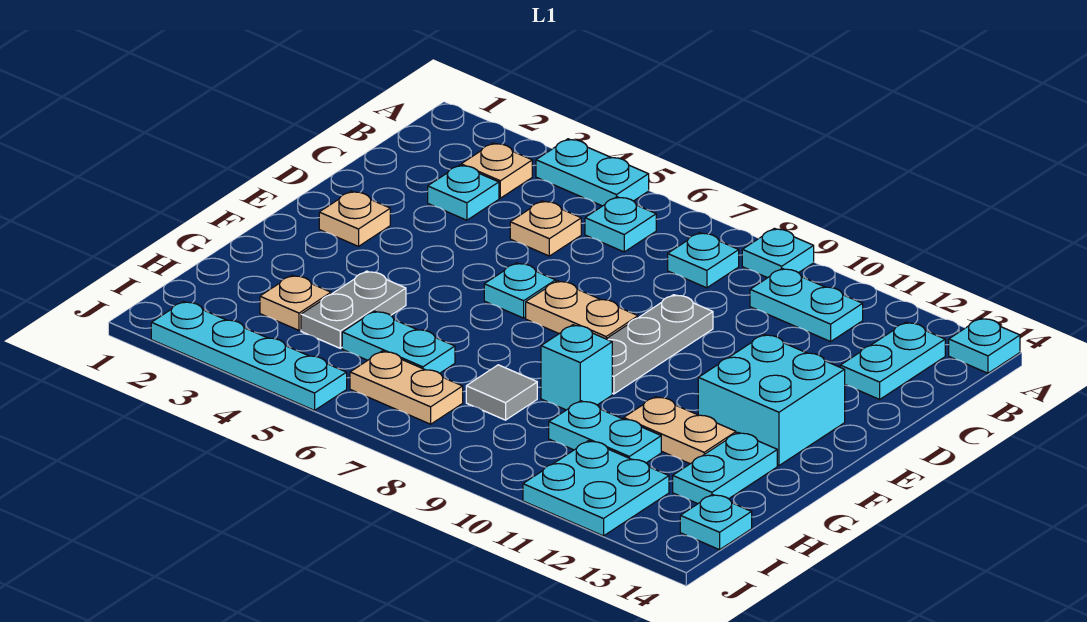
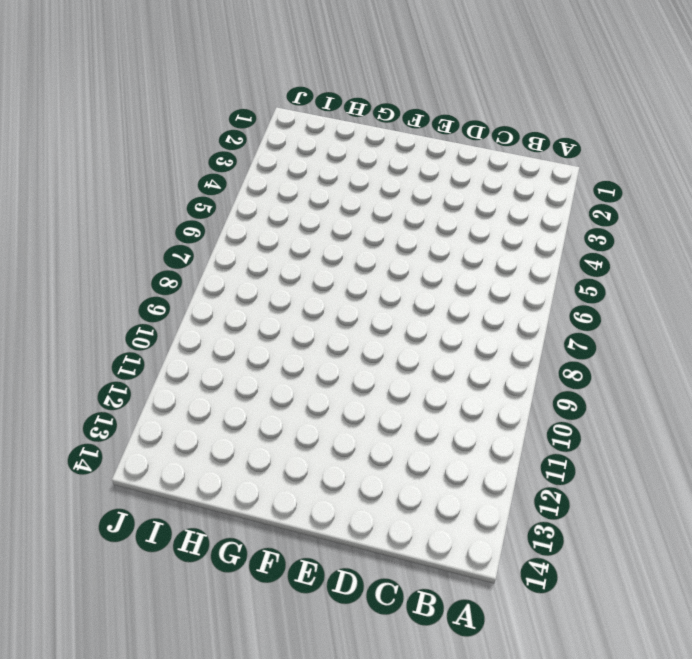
none -> cyan plate A4:A5 level 1
none -> cyan plate A9 level 1
none -> cyan plate A14 level 1

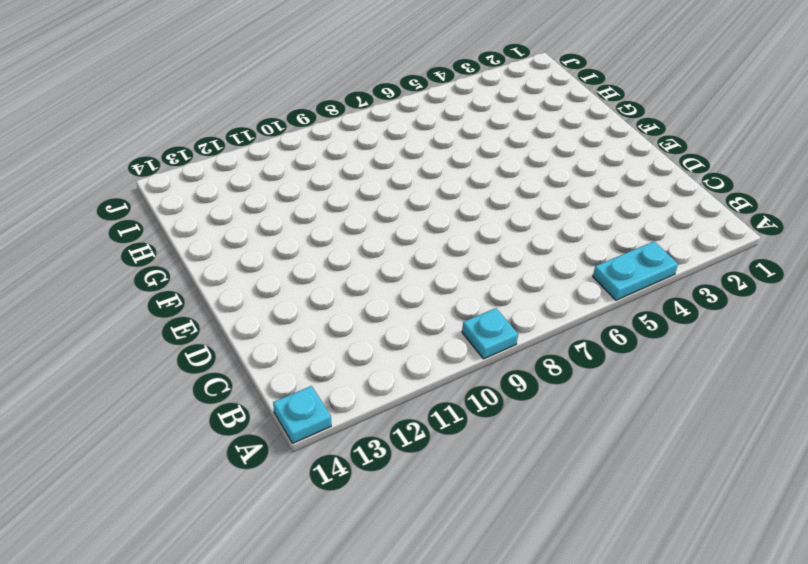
none -> tan plate B3 level 1
none -> cyan plate B6 level 1
none -> cyan plate B8 level 1

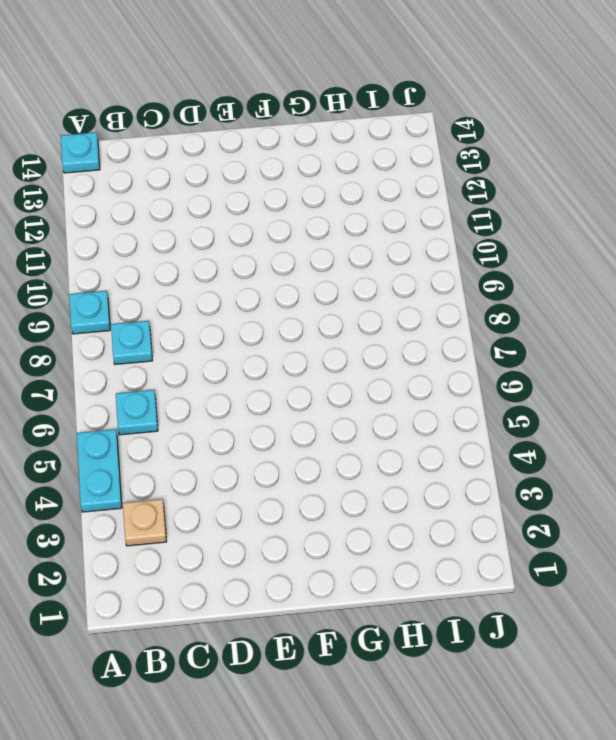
none -> cyan plate B10:B11 level 1
none -> cyan plate B13:C13 level 1
none -> cyan plate C3 level 1

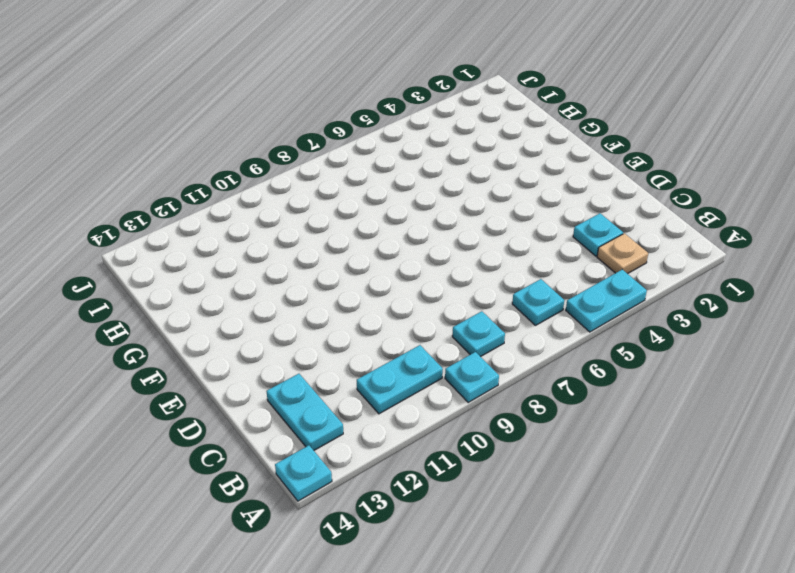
none -> tan plate C5 level 1
none -> grey plate D9:F9 level 1
none -> tan plate E2 level 1

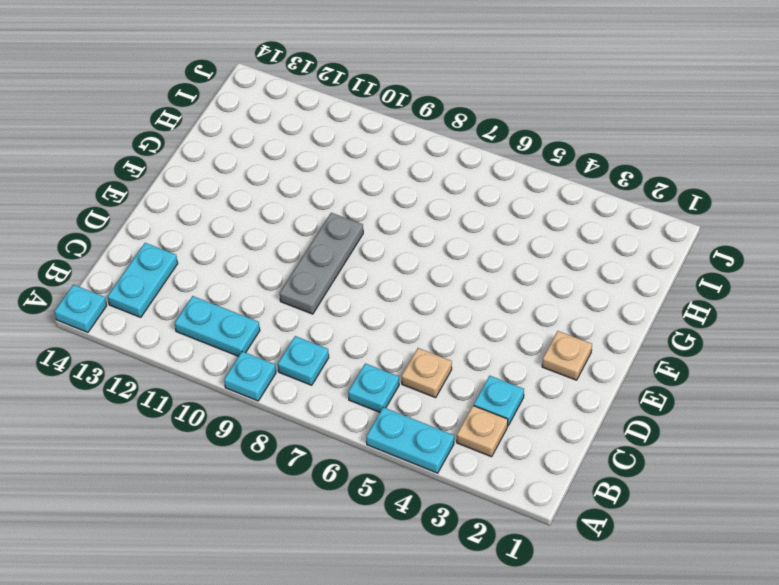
none -> cyan plate E6 level 1
none -> tan plate E7:E8 level 1
none -> cyan brick E12:F13 level 1

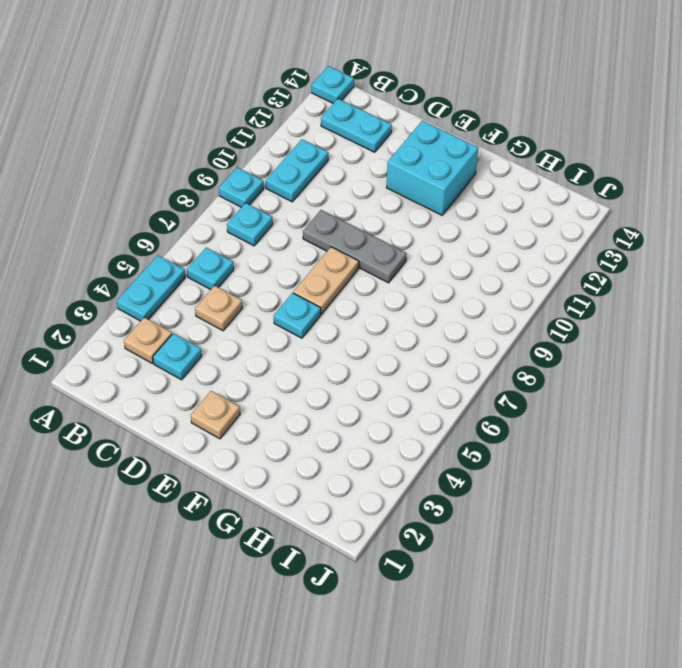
none -> grey plate G4:H4 level 1
none -> cyan brick G9 level 1
none -> tan plate G11:G12 level 1

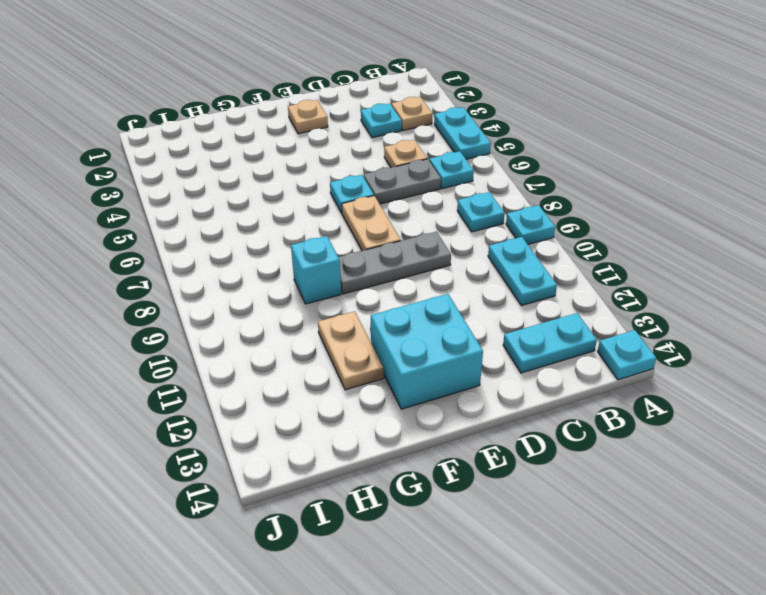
grey plate C6:D6 level 1 -> grey plate G4:H4 level 1
none -> cyan plate G13:H13 level 1
none -> tan plate H3 level 1
none -> cyan plate H5:H6 level 1

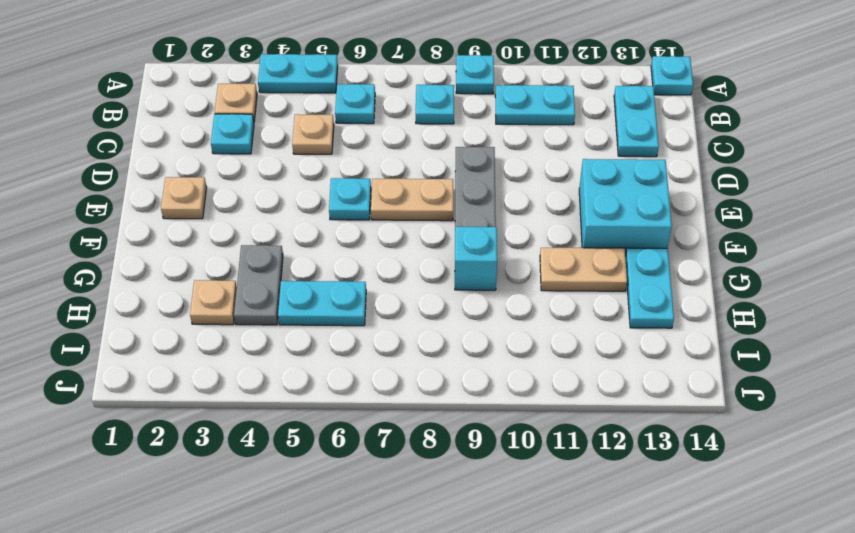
none -> grey tile H8 level 1
none -> cyan plate H10:H11 level 1
none -> tan plate I6:I7 level 1

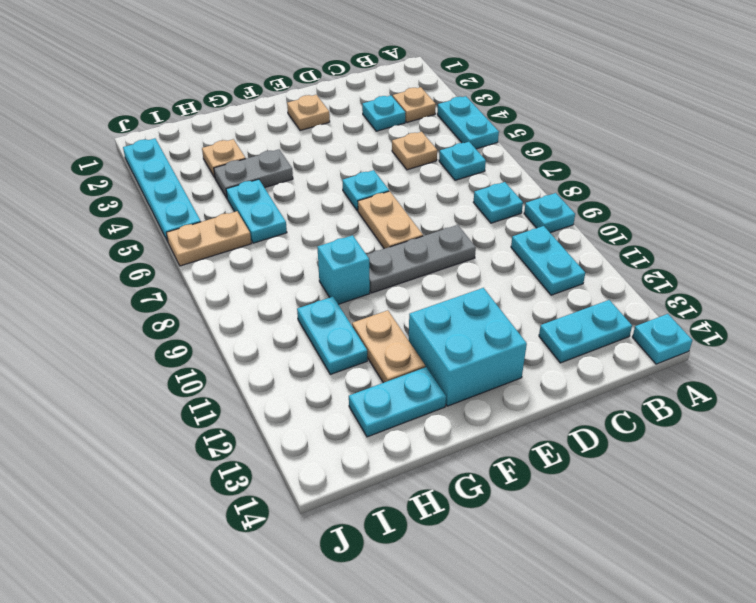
tan plate I6:J6 level 1 -> tan plate I6:I7 level 1
none -> grey tile H8 level 1
none -> cyan plate I11:J12 level 1
none -> cyan plate I14 level 1

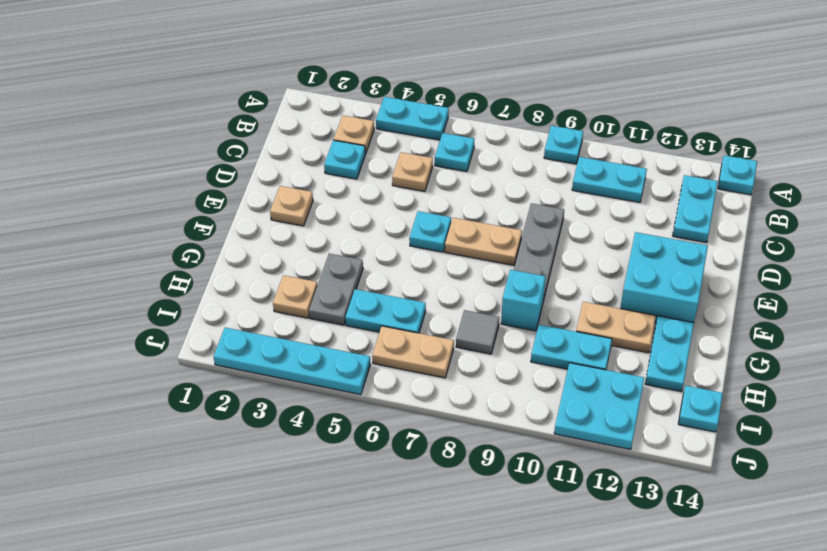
none -> cyan plate B8 level 1

